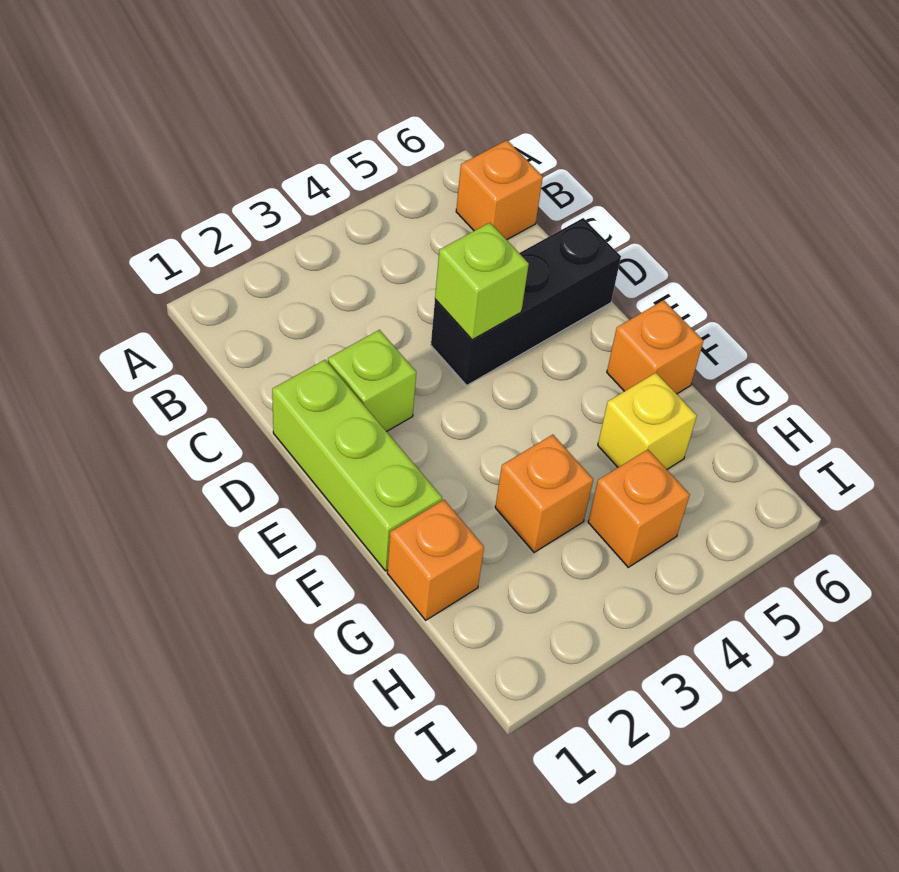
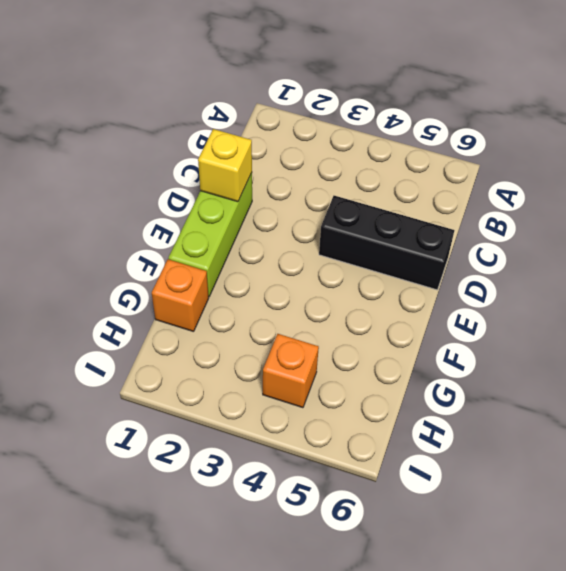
yellow brick D1 level 2 -> yellow brick G5 level 1
none -> orange brick B6 level 1
none -> lime brick D2 level 1

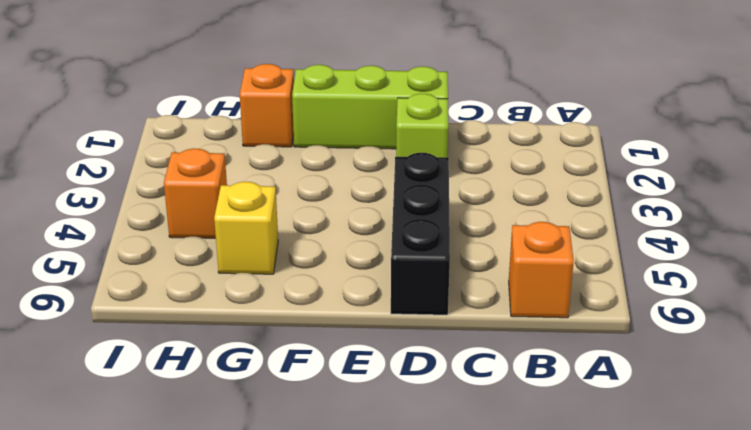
none -> orange brick F6 level 1
none -> orange brick G3 level 1

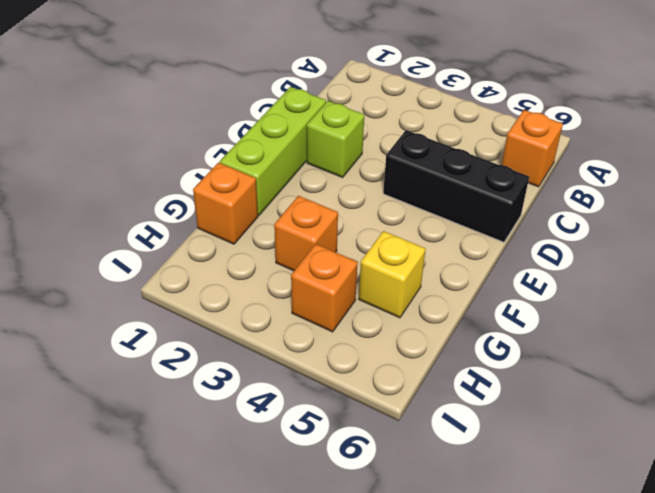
none -> orange brick F6 level 1
none -> lime brick D4 level 2

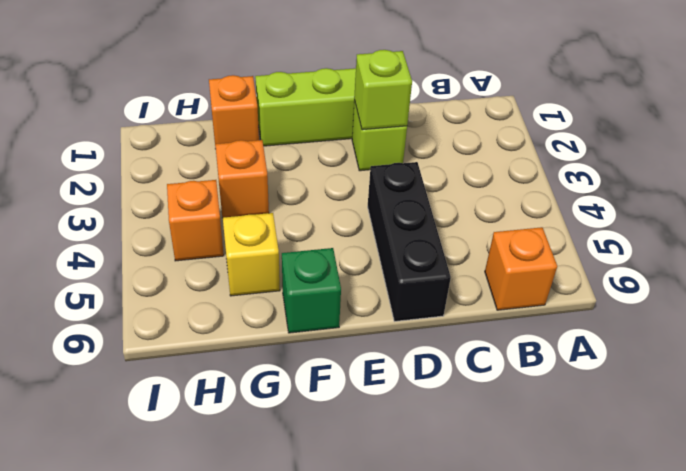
lime brick D2 level 2 -> lime brick D4 level 2
green brick F6 level 1 -> orange brick F6 level 1

